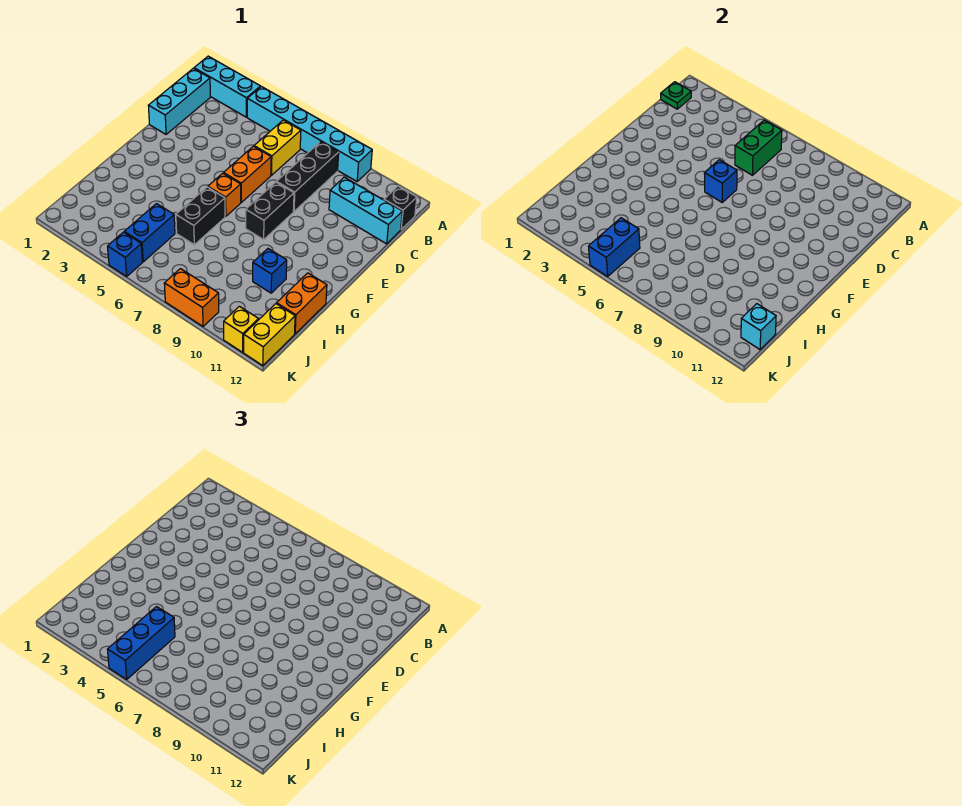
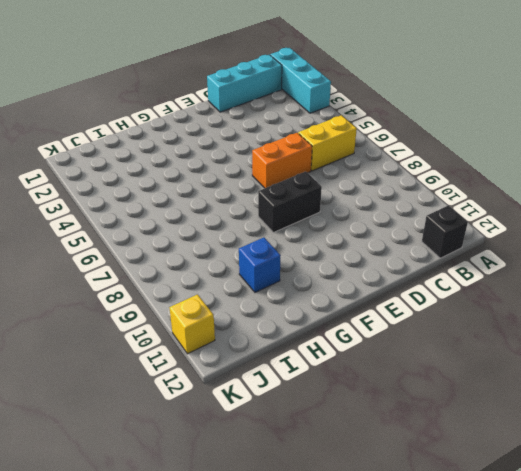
none -> cyan brick A4:A9 level 1
none -> black brick B8:D8 level 1
none -> cyan brick C10:C12 level 1

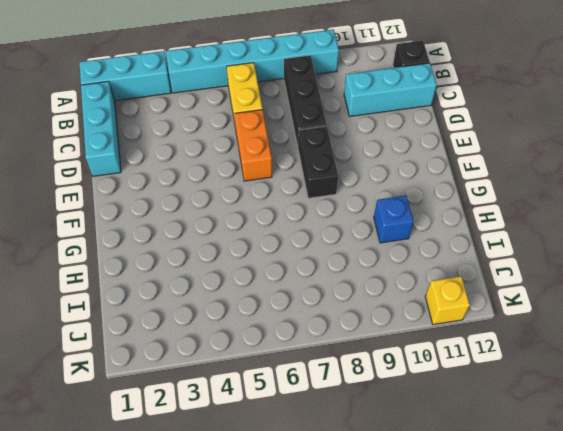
none -> orange brick F6 level 1
none -> black brick G6:H6 level 1
none -> orange brick H12:I12 level 1

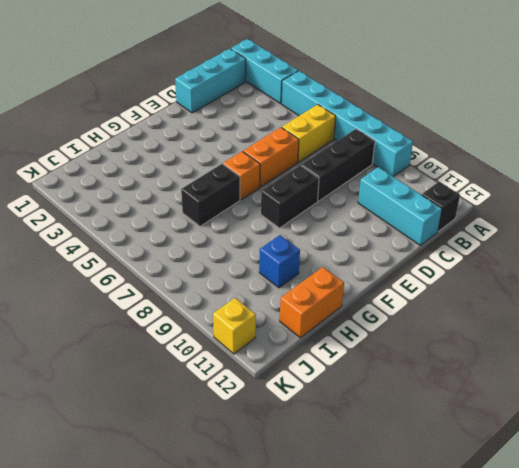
none -> blue brick I5:J5 level 1
none -> yellow brick J12:K12 level 1
none -> blue brick K5 level 1

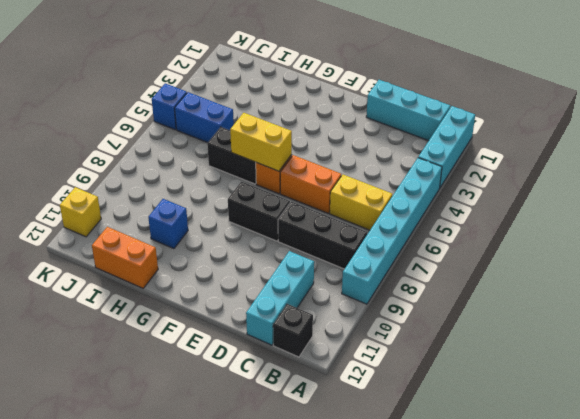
yellow brick F6:G6 level 2 -> yellow brick J12:K12 level 1
none -> orange brick K8:K9 level 1
none -> green plate B1 level 2
none -> green brick B6:C6 level 2

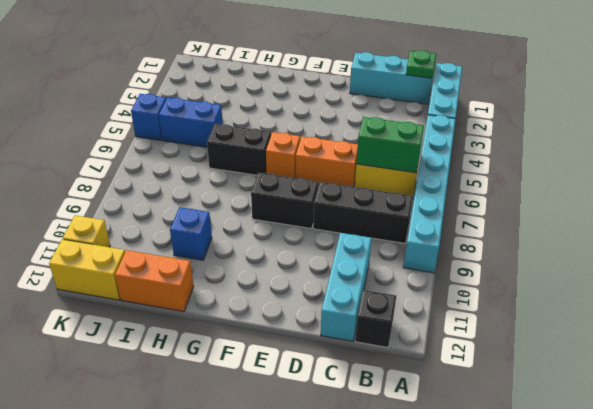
none -> orange brick K8:K9 level 1
none -> blue brick E6 level 2
none -> blue brick J5:K5 level 2

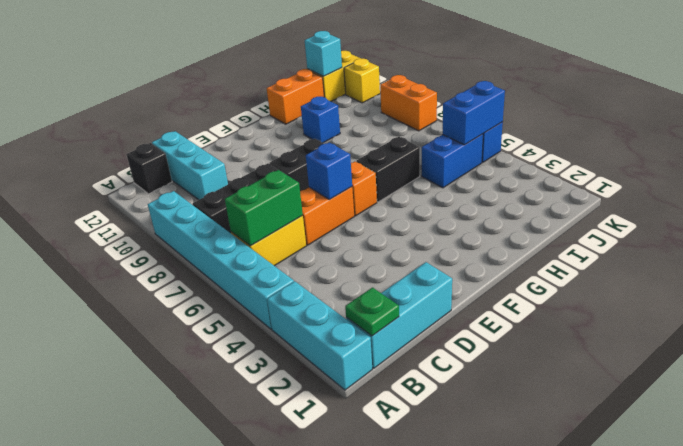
none -> blue brick I5:K5 level 3

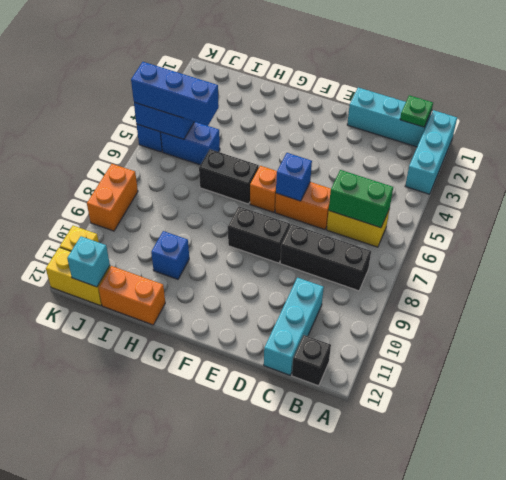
none -> cyan brick A4:A9 level 1

